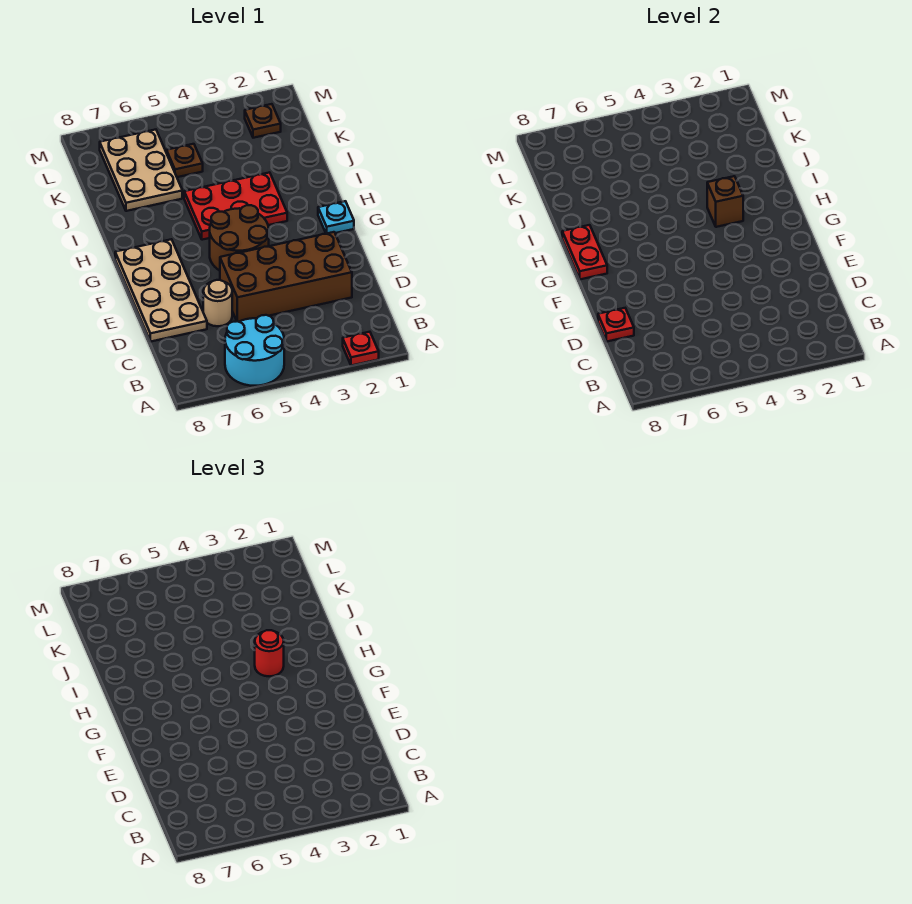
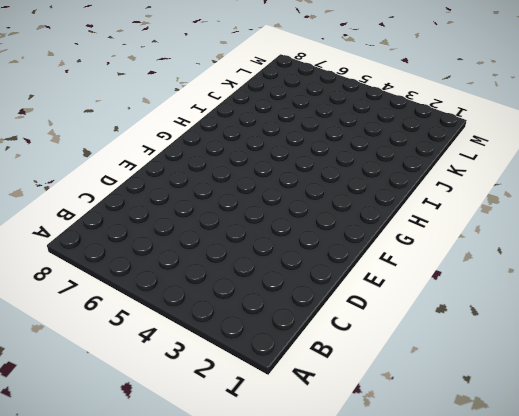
none -> red plate A2 level 1
none -> cyan round brick A5:B6 level 1
none -> brown brick D2:E5 level 1

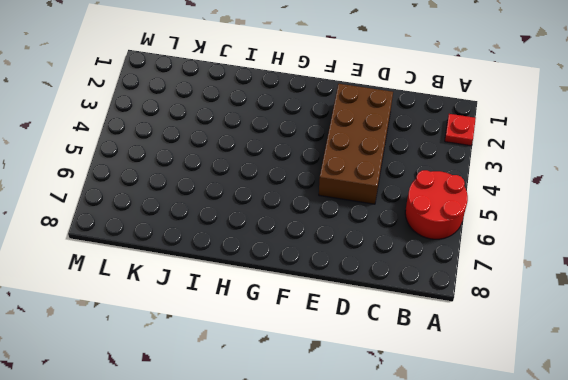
red round brick A5:B6 level 1 -> cyan round brick A5:B6 level 1
none -> tan round brick D6 level 1
none -> tan plate D7:G8 level 1
none -> brown round brick F4:G5 level 1

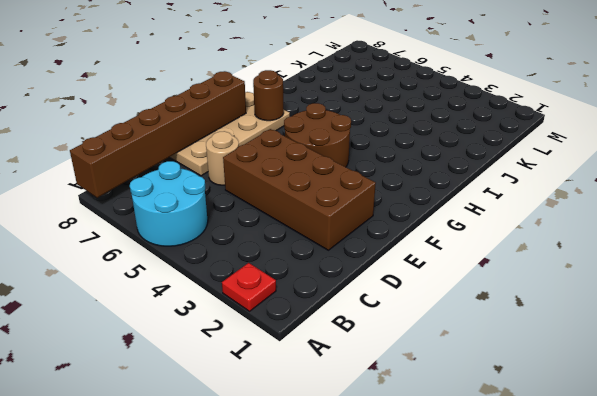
brown brick A8:F8 level 2 -> red plate D8 level 2
brown round brick G7 level 2 -> none
none -> cyan plate G1 level 1
none -> red plate H3:I5 level 1
none -> tan plate J6:L7 level 1

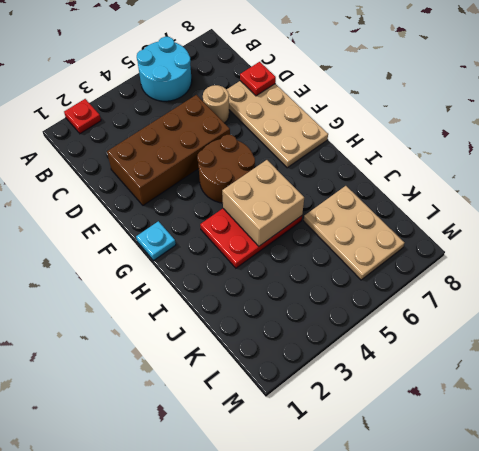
tan brick H4:I5 level 2 -> none
none -> brown plate K5 level 1
none -> brown plate L2 level 1
none -> red plate G8:H8 level 2

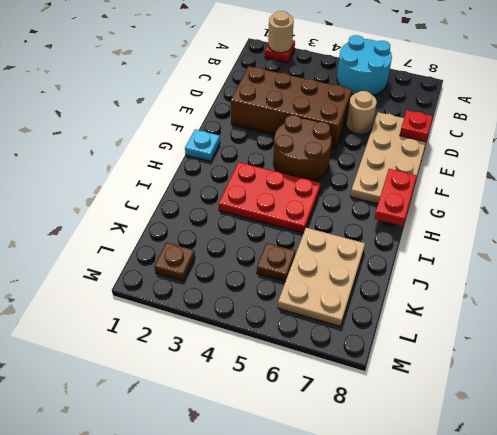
tan round brick A2 level 2 -> none
none -> brown brick H3 level 2
none -> red round brick H3 level 3

